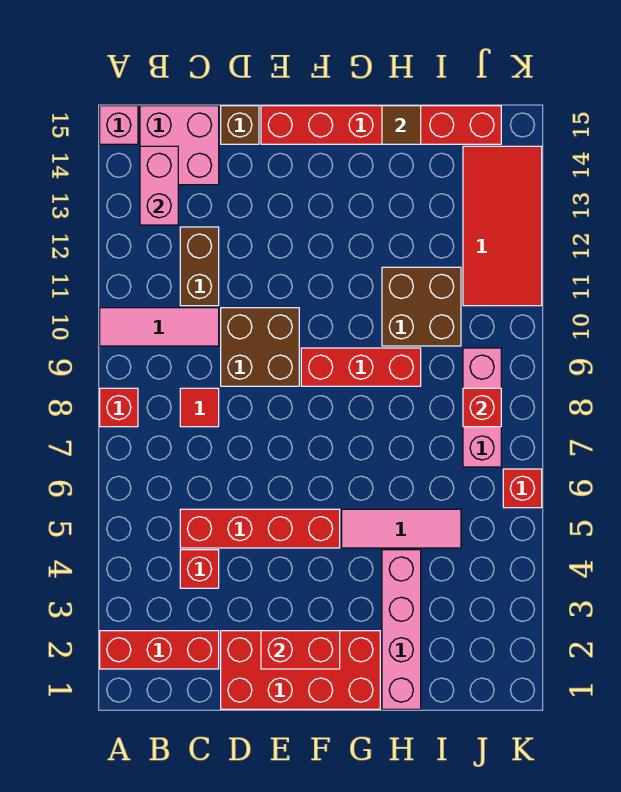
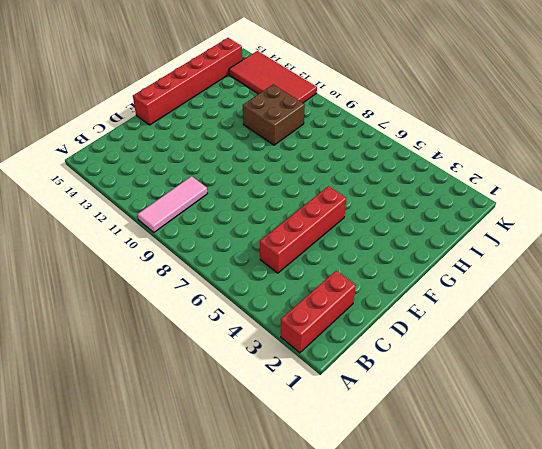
none -> red brick A8 level 1
none -> pink brick A15 level 1
none -> pink brick B14:C15 level 1

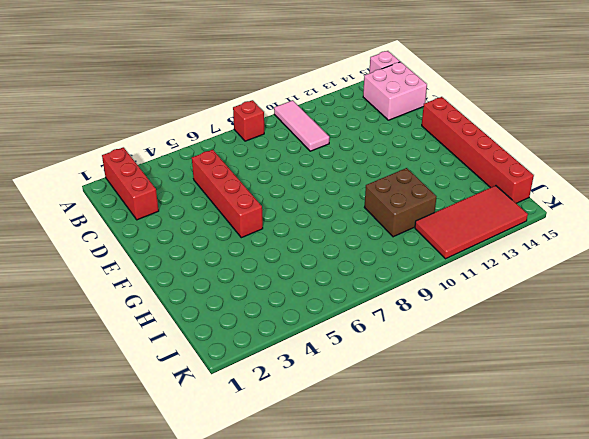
none -> red brick C4 level 1
none -> red tile C8 level 1
none -> brown brick C11:C12 level 1

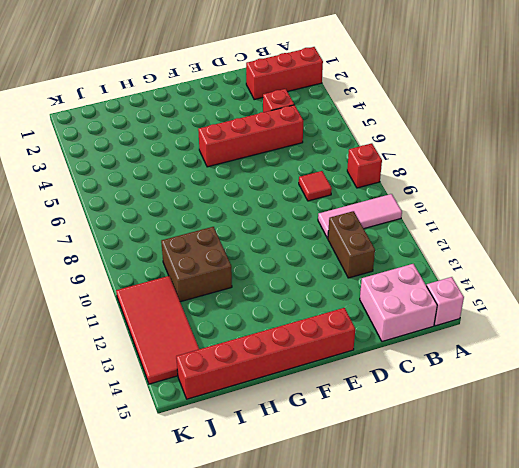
none -> red brick D1:G2 level 1
none -> brown brick D9:E10 level 1
none -> brown brick D15 level 1

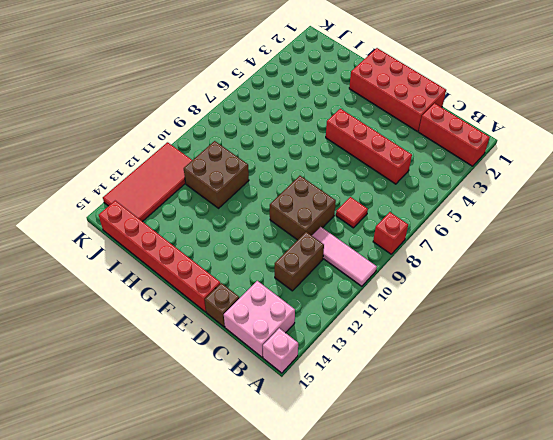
none -> red brick C4 level 1
none -> red brick F9:H9 level 1
none -> pink tile G5:I5 level 1

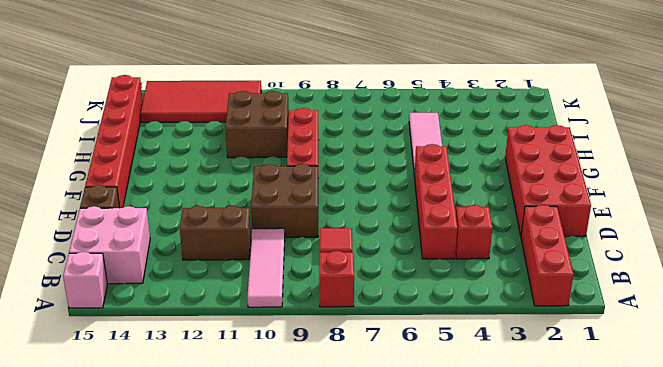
none -> pink brick H1:H4 level 1
none -> pink brick J7:J9 level 1
none -> red brick K6 level 1

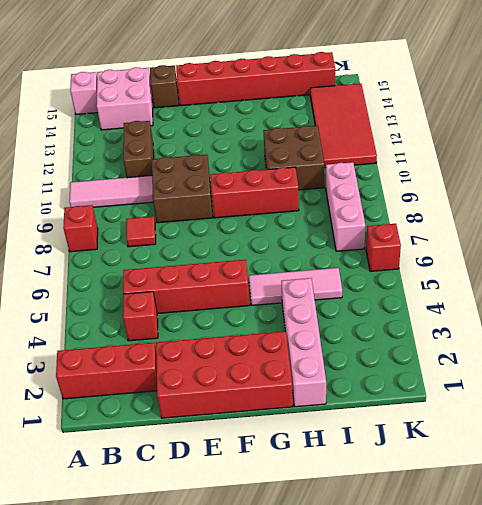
none -> pink brick B13:B14 level 2
none -> red brick E2:F2 level 2
none -> brown tile H15 level 2

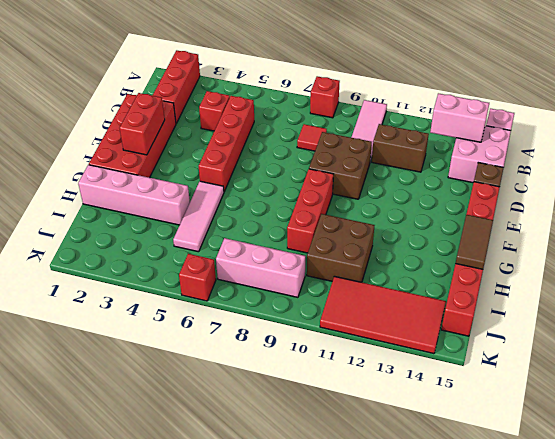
brown tile G15:H15 level 2 -> brown tile H15 level 2
none -> red brick J8 level 2

